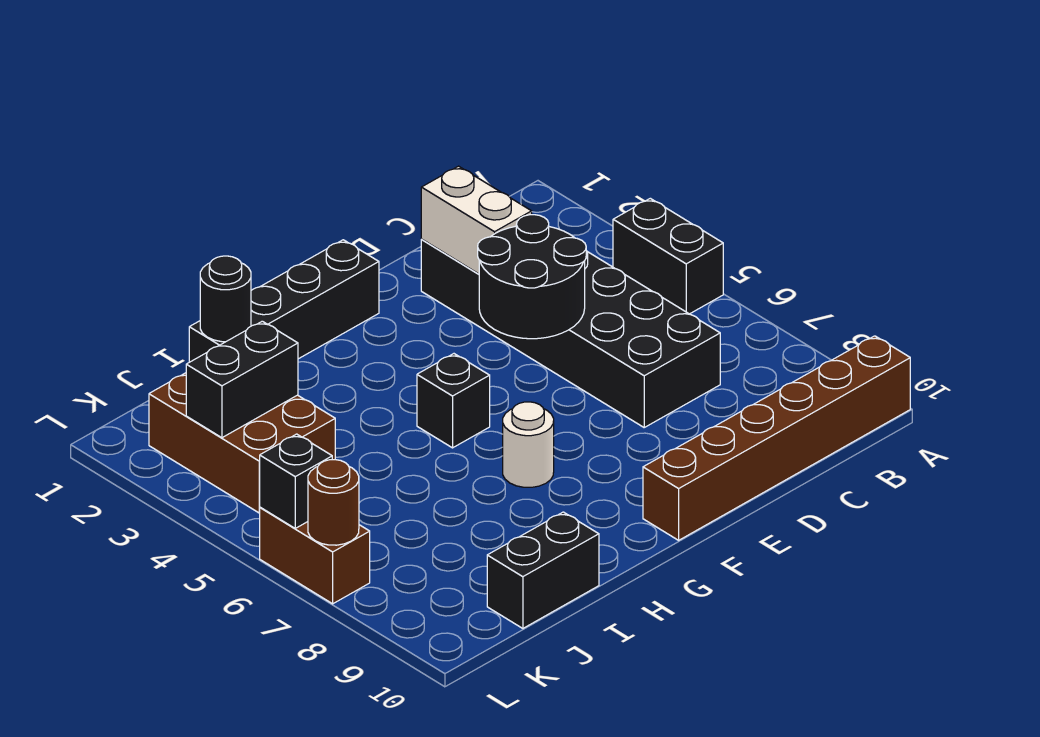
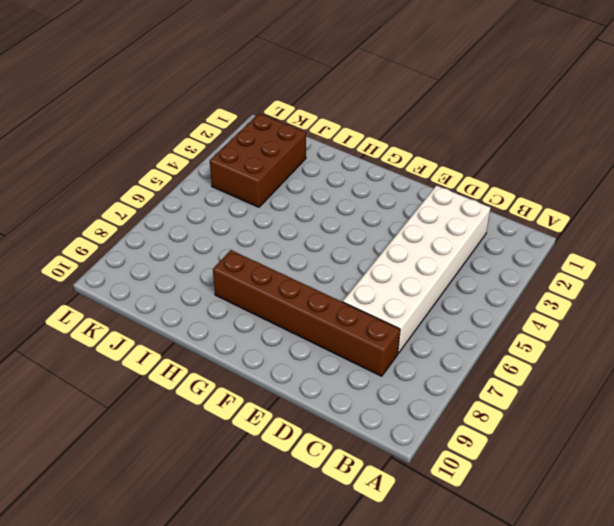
white brick C2:D7 level 1 -> black brick C2:D7 level 1
brown brick C8:H8 level 1 -> brown brick A10:F10 level 1
none -> black brick A4:A5 level 1
none -> black brick F1:I1 level 1
none -> black brick G5 level 1

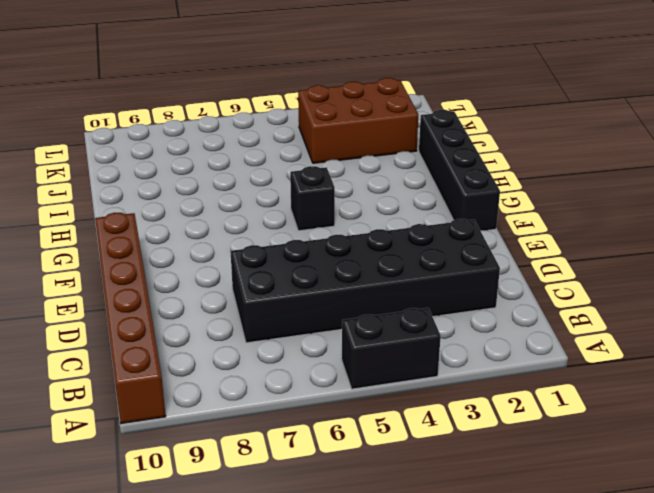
none -> white round brick G7 level 1
none -> black brick I10:J10 level 1
none -> brown brick L6:L7 level 1

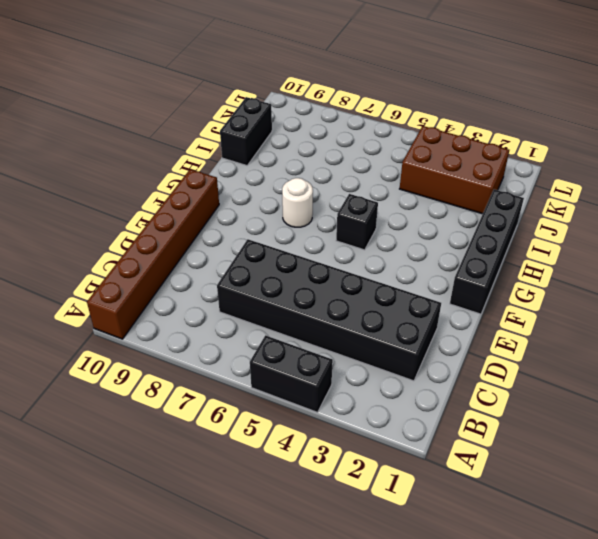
none -> brown brick L6:L7 level 1
none -> white brick D2:D3 level 2
none -> black round brick D4:E5 level 2

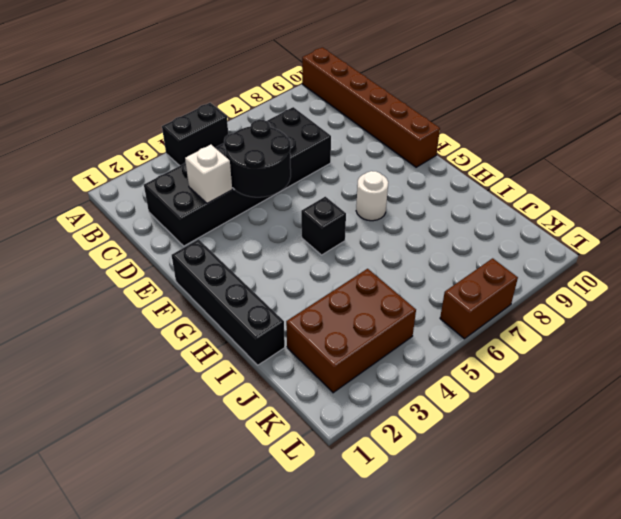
white brick D3 level 2 -> white brick D2:D3 level 2
none -> black brick I10:J10 level 1
none -> black round brick I1 level 2
none -> black brick J3:K3 level 2

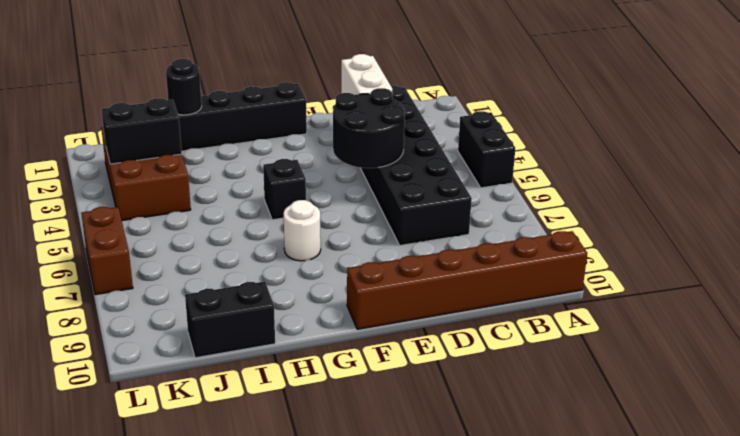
none -> black brick L6 level 2
none -> brown round brick L7 level 2

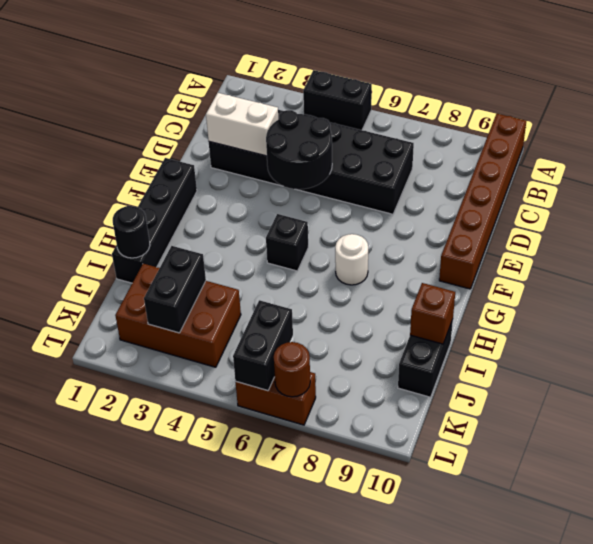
brown brick I10 level 2 -> none
black brick K6:L6 level 2 -> black brick L6 level 2

